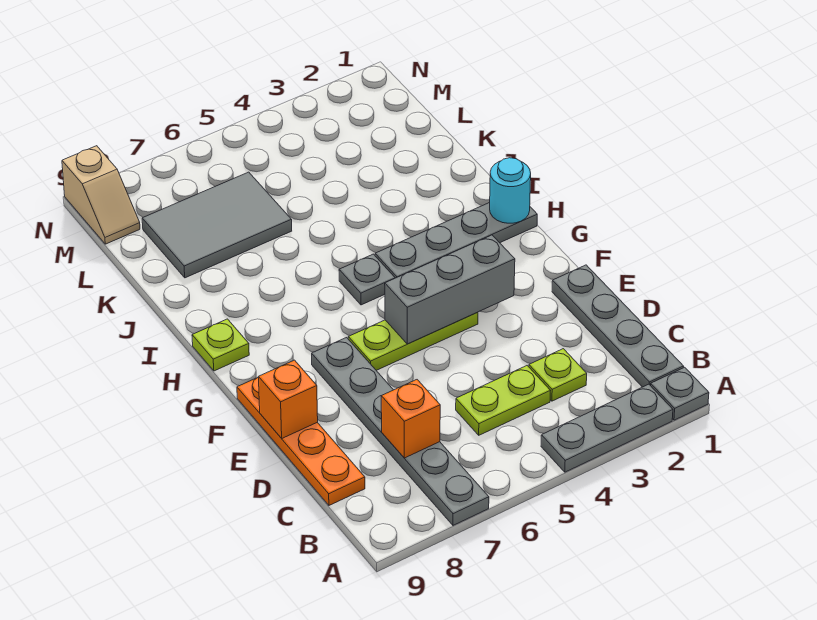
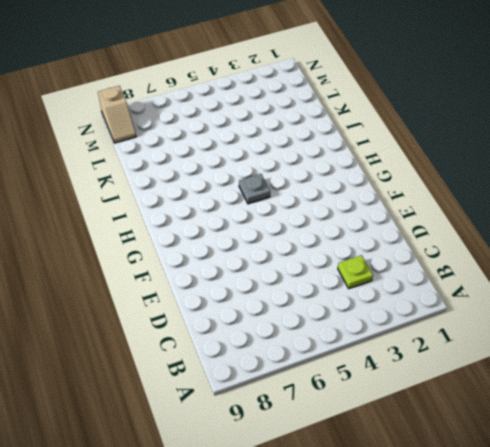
none -> grey plate A1 level 1
none -> grey plate A2:A4 level 1
none -> grey plate A7:F7 level 1

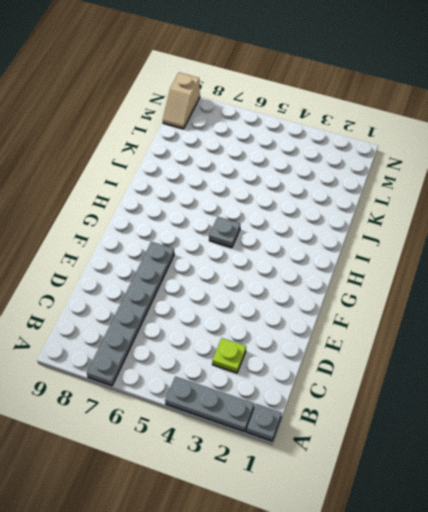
none -> grey plate B1:E1 level 1
none -> lime plate C4:C5 level 1
none -> orange plate C9:F9 level 1

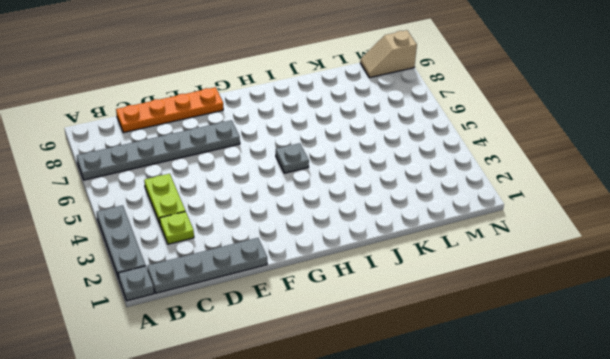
none -> lime plate F4:F6 level 1
none -> grey plate H1:H4 level 1
none -> lime plate H9 level 1

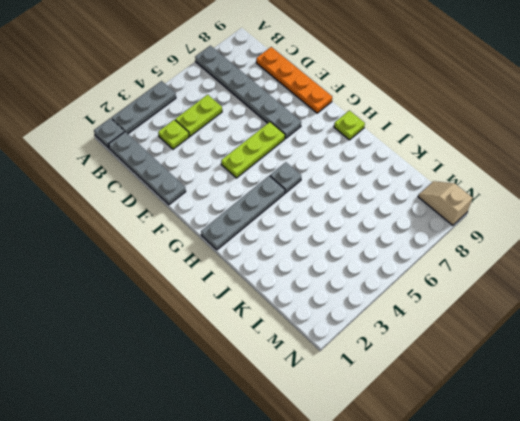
none -> grey tile K6:L8 level 1
none -> orange brick C7 level 2
none -> orange brick E9 level 2

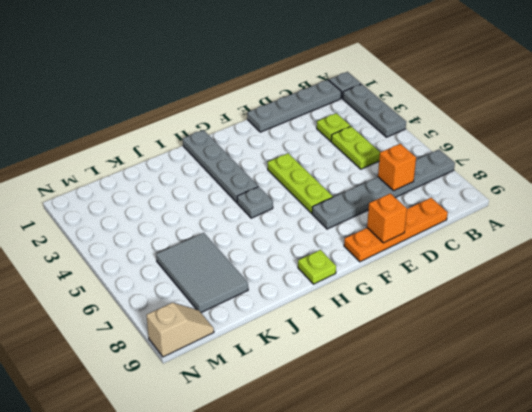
none -> grey brick F3:F5 level 2
none -> cyan round brick H1 level 2

